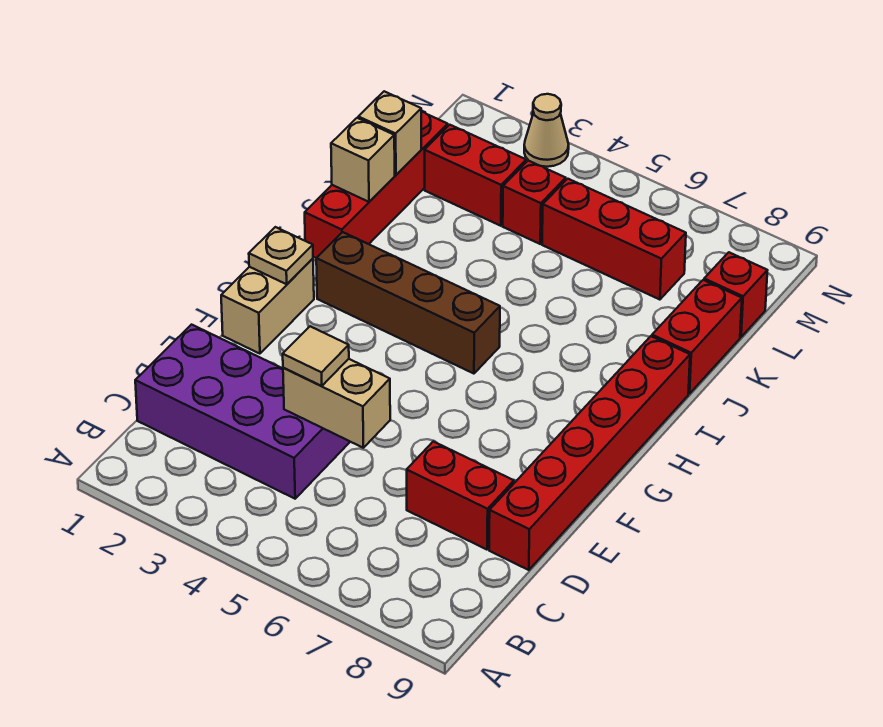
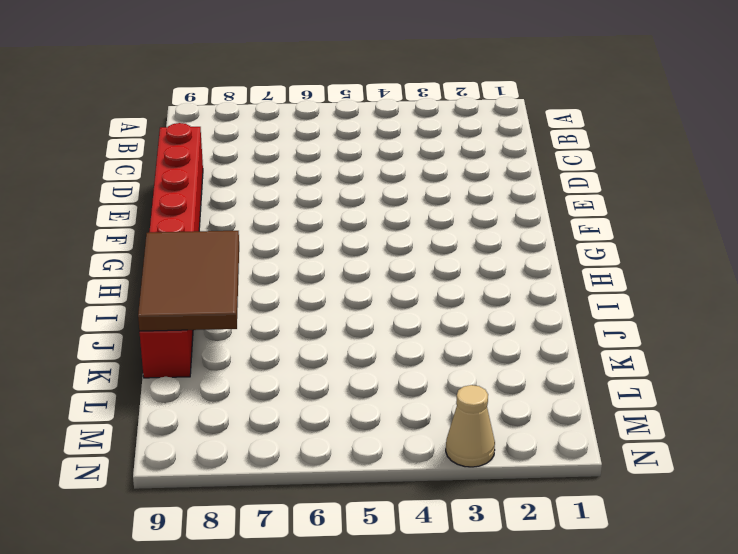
brown tile I8:K9 level 2 -> none
none -> purple brick C1:D4 level 1
none -> red brick D7:D8 level 1
none -> tan brick F1:G1 level 1

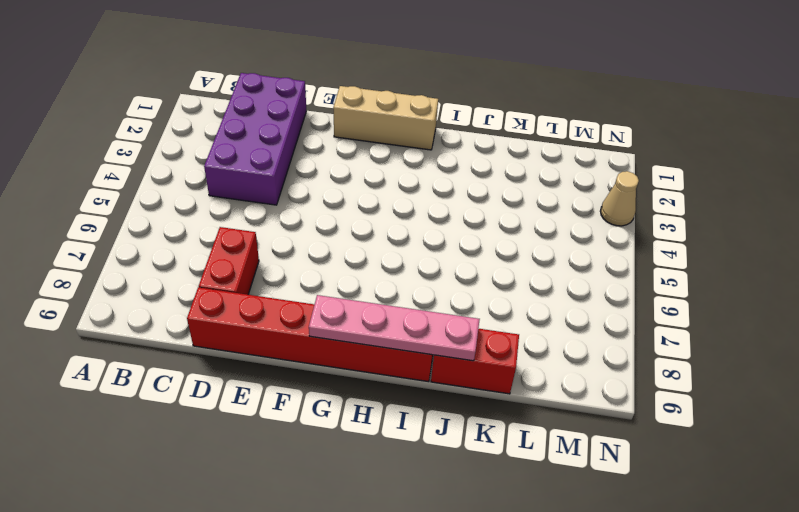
tan brick F1:H1 level 1 -> tan brick F1:G1 level 1
pink plate G9:J9 level 2 -> none
none -> brown brick H2:H5 level 1
none -> red brick I1:L1 level 1
none -> red brick L2:L3 level 1

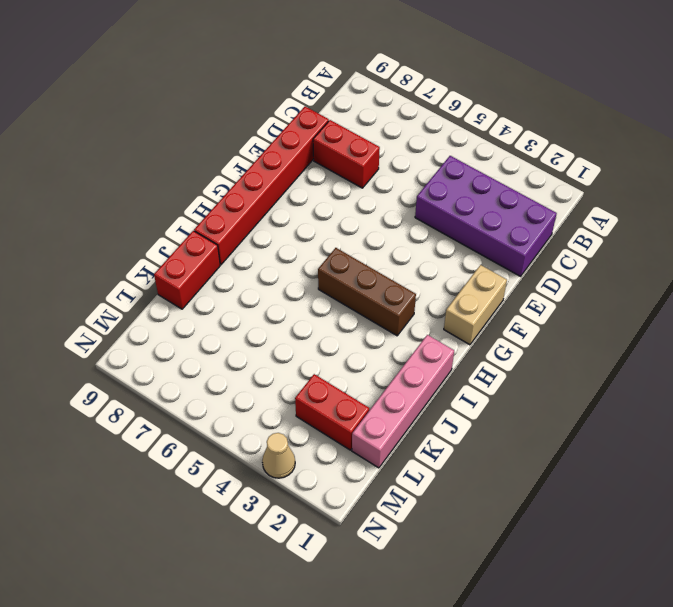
brown brick H3:H5 level 1 -> brown brick H2:H5 level 1
pink brick I1:L1 level 1 -> red brick I1:L1 level 1
none -> red brick L4 level 1
none -> red brick L5:L7 level 1
none -> red brick L9 level 1

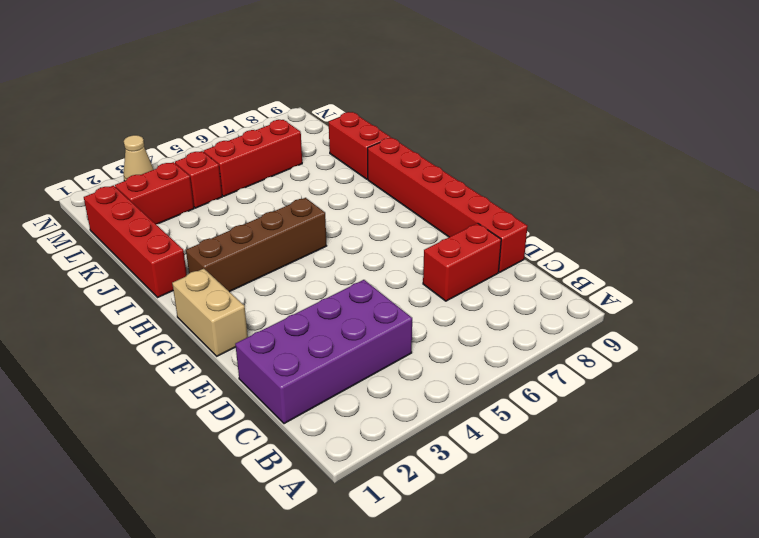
none -> red brick L9 level 1
none -> tan brick D4:D5 level 2
none -> tan plate G1 level 2

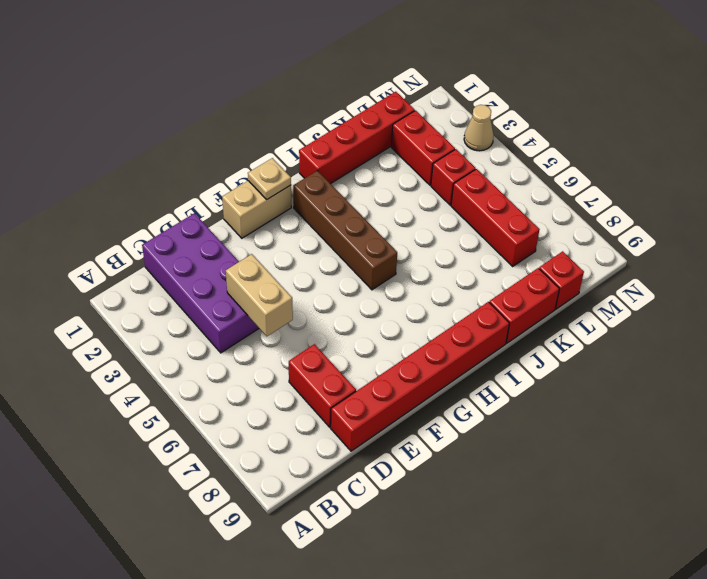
none -> tan brick J1 level 2
none -> tan brick K1 level 2
none -> tan tile D4 level 3

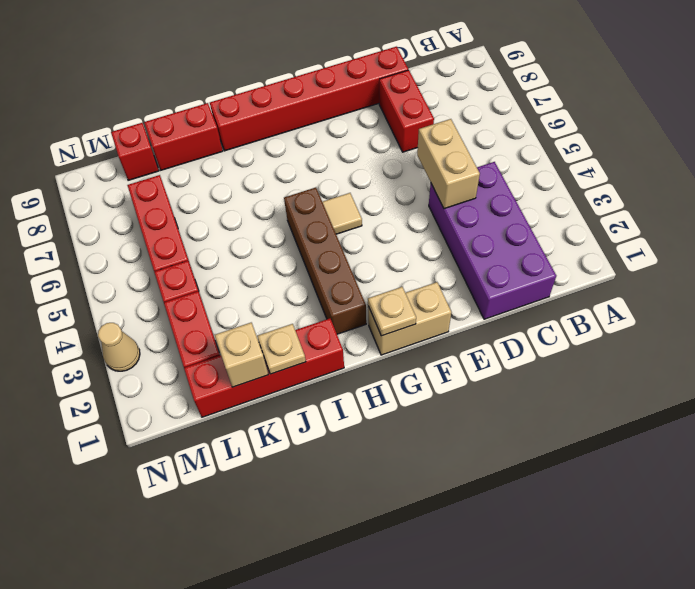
tan tile G5 level 1 -> tan tile D4 level 3
tan plate J1 level 2 -> tan brick J1 level 2

